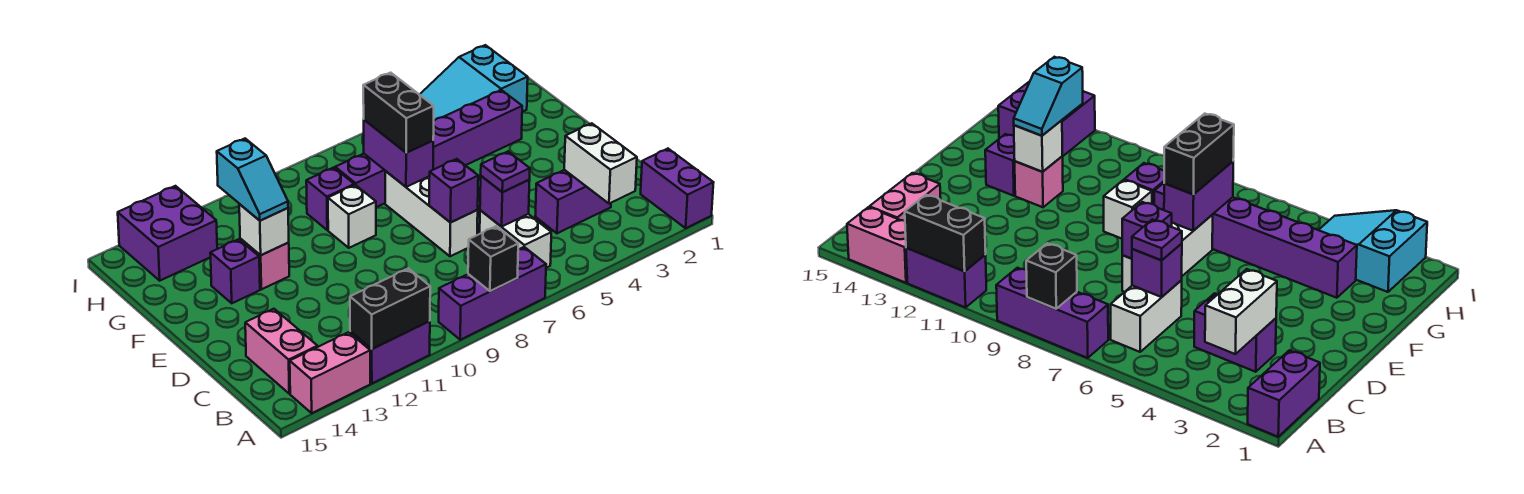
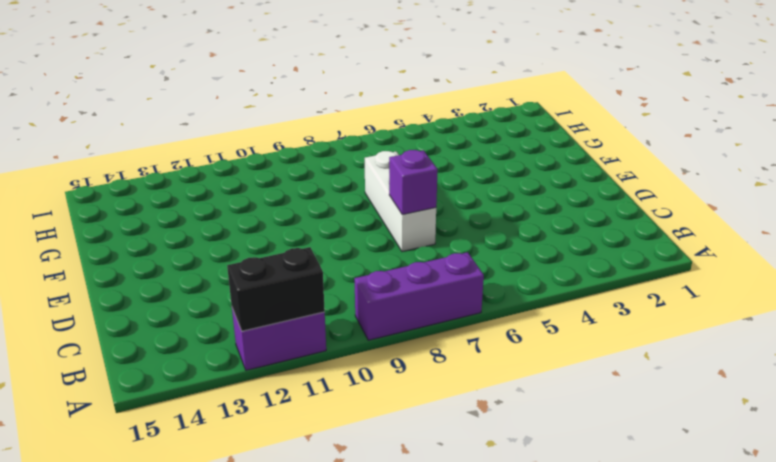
none -> purple brick A1:B1 level 1
none -> pink brick A13:A14 level 1
none -> white brick B6:C6 level 1

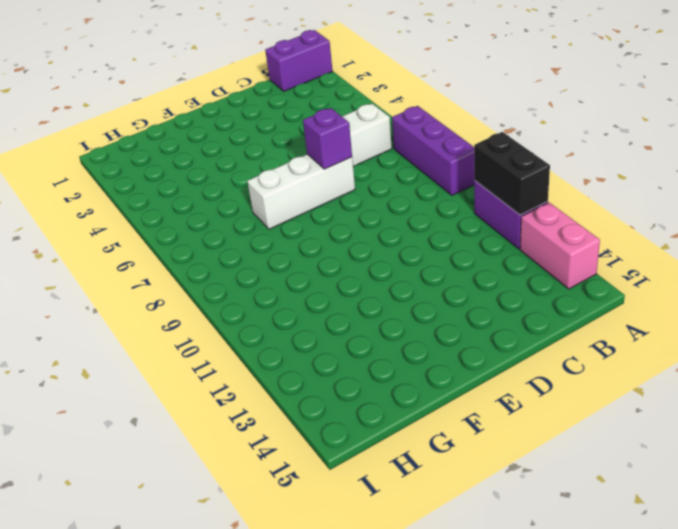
none -> pink brick B14:C14 level 1
none -> purple brick C3:C4 level 1
none -> white brick F9 level 1

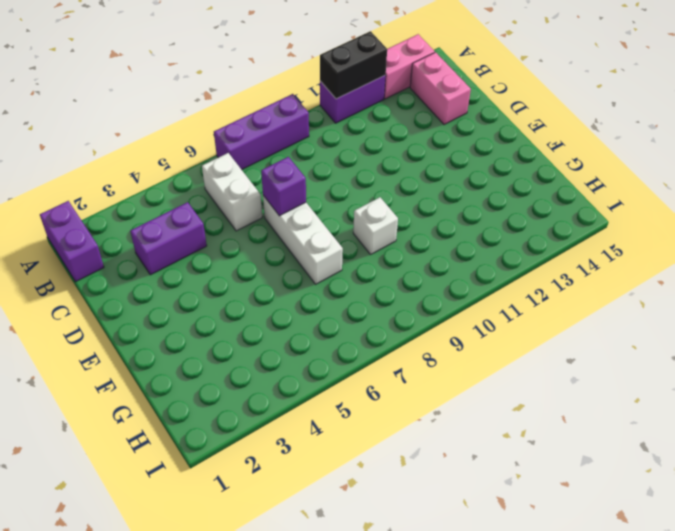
none -> pink brick F12 level 1
none -> purple brick F13 level 1
none -> purple brick G3:G8 level 1

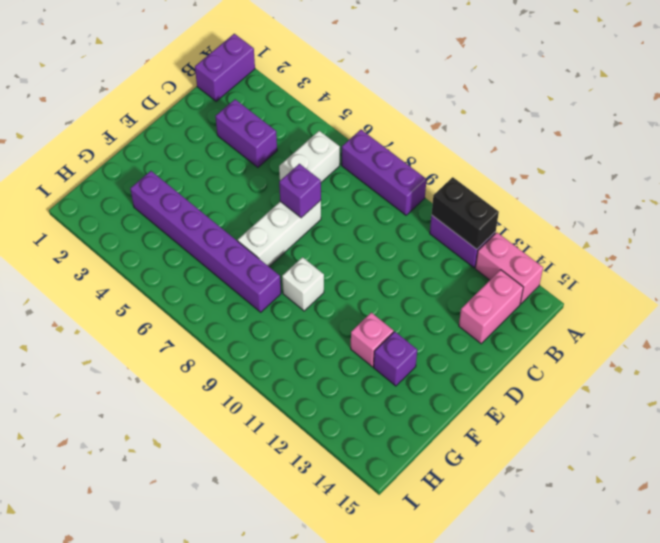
none -> purple brick G9 level 1
none -> cyan slope H2:I4 level 1 top 2
none -> purple brick H13:I14 level 1

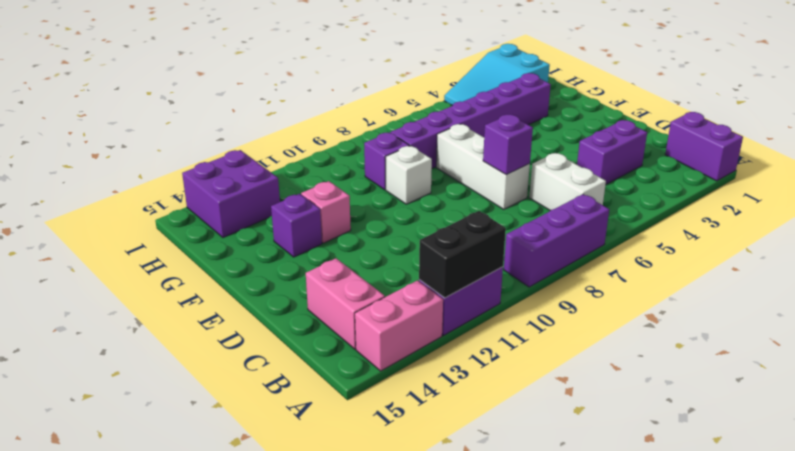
none -> black brick A8 level 2
none -> white brick B3:C3 level 2
none -> purple brick C6 level 2

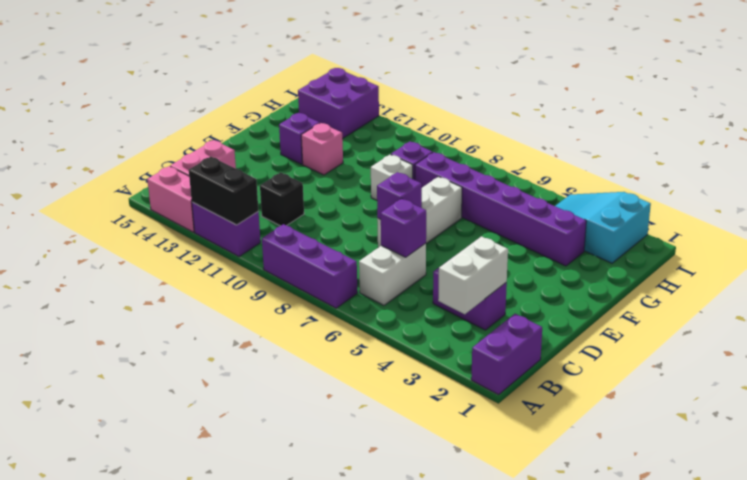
black brick C11 level 1 -> black brick A8 level 2
none -> purple brick F7:G7 level 2
none -> white brick F12 level 2
none -> purple plate C6 level 3

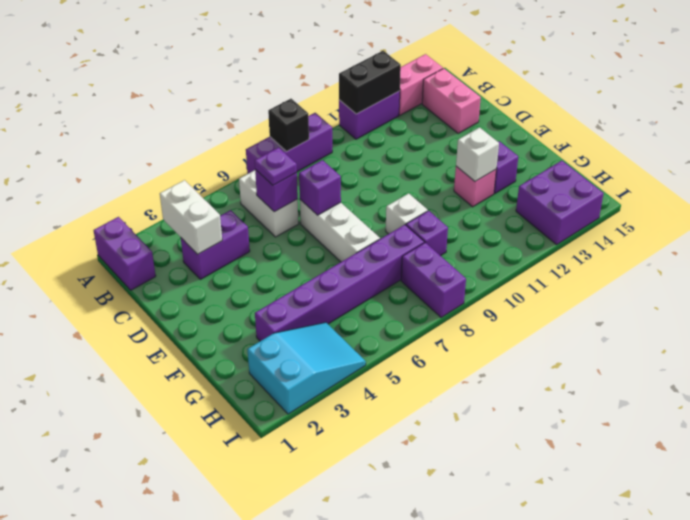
purple brick H8:I8 level 1 -> purple brick F7:G7 level 2
none -> black brick F7:G7 level 3
none -> cyan slope F12:G12 level 3 top G

